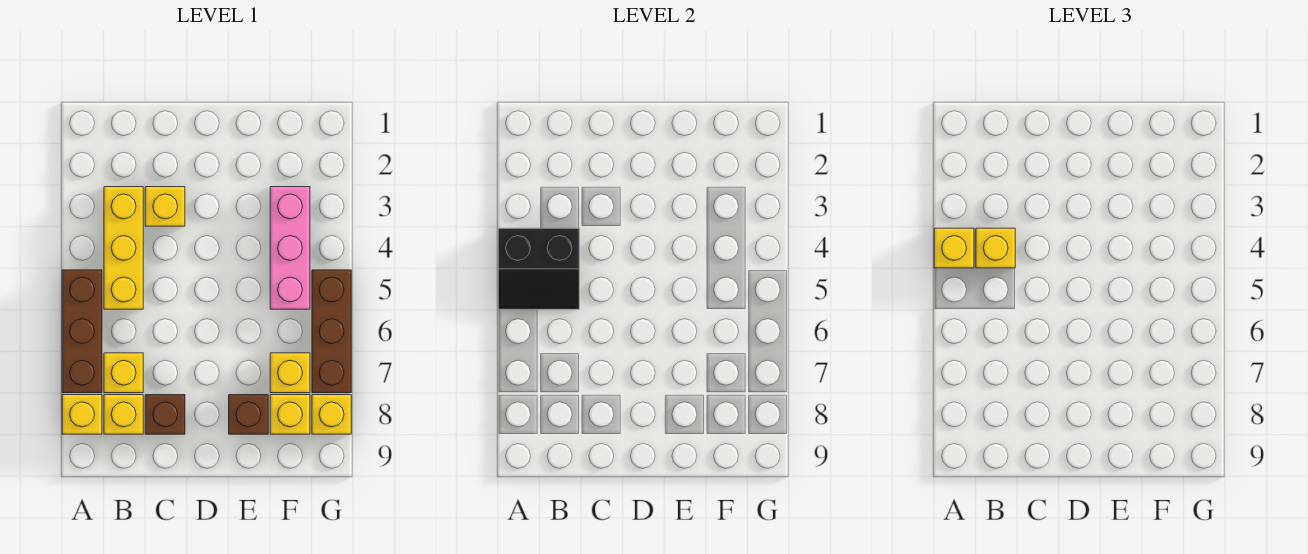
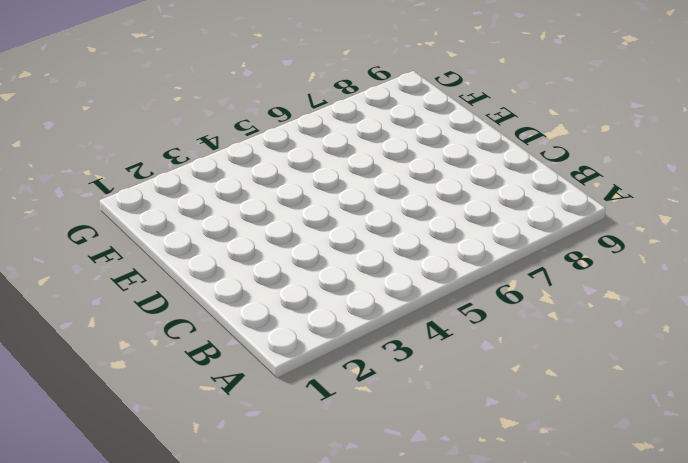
none -> brown brick A5:A7 level 1
none -> yellow brick A8 level 1
none -> yellow brick B3:B5 level 1

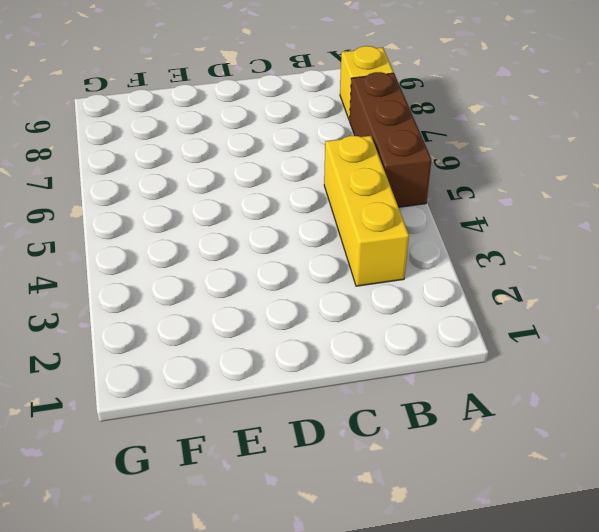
none -> yellow brick B7 level 1
none -> yellow brick B8 level 1
none -> yellow brick C3 level 1

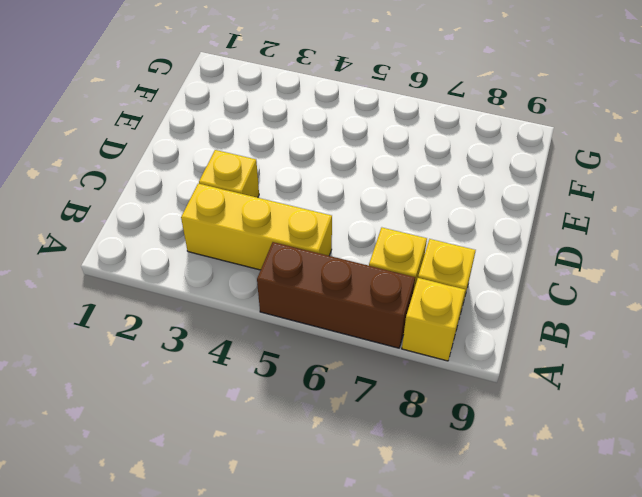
none -> brown brick C8 level 1
none -> brown brick E8 level 1
none -> pink brick F3:F5 level 1

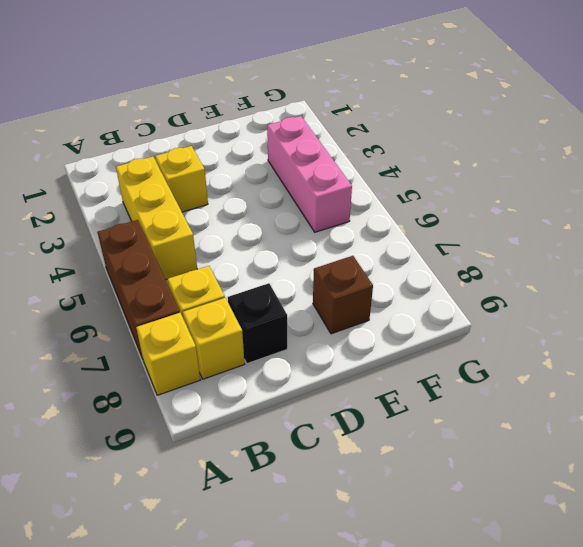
black brick C8 level 1 -> brown brick C8 level 1
none -> yellow brick F7 level 1
none -> yellow brick F8 level 1
none -> brown brick G5:G7 level 1

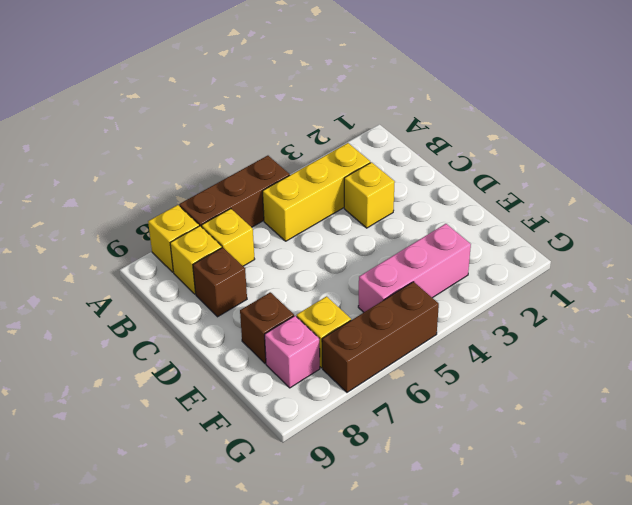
pink brick F8 level 1 -> yellow brick F8 level 1
none -> yellow brick G8 level 1
none -> black slope A4:B5 level 2 top 4
none -> yellow brick A4 level 3

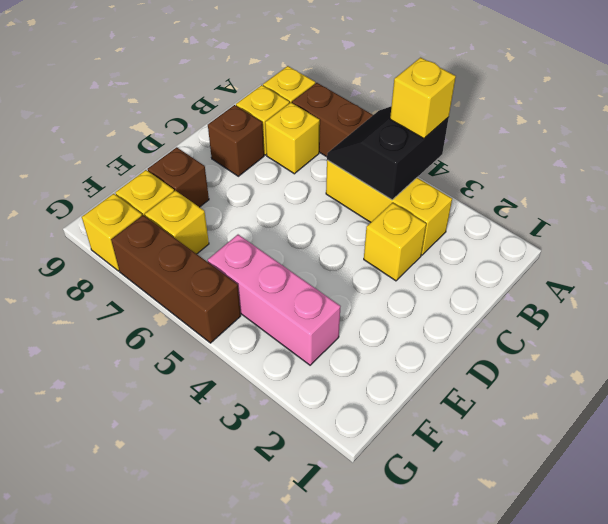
none -> yellow brick B4 level 3

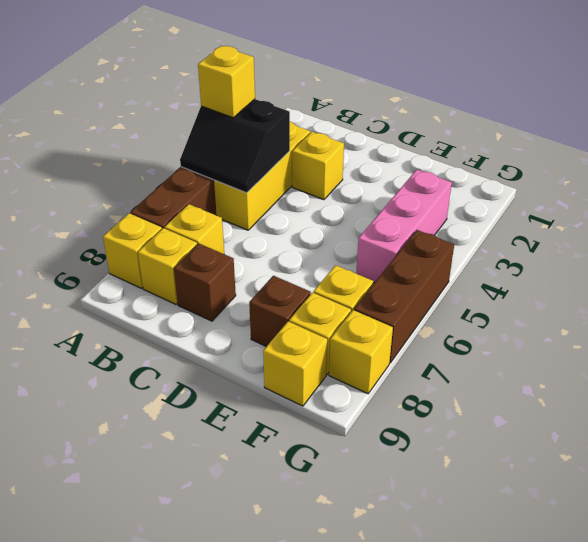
yellow brick F9 level 1 -> yellow brick B4 level 3

